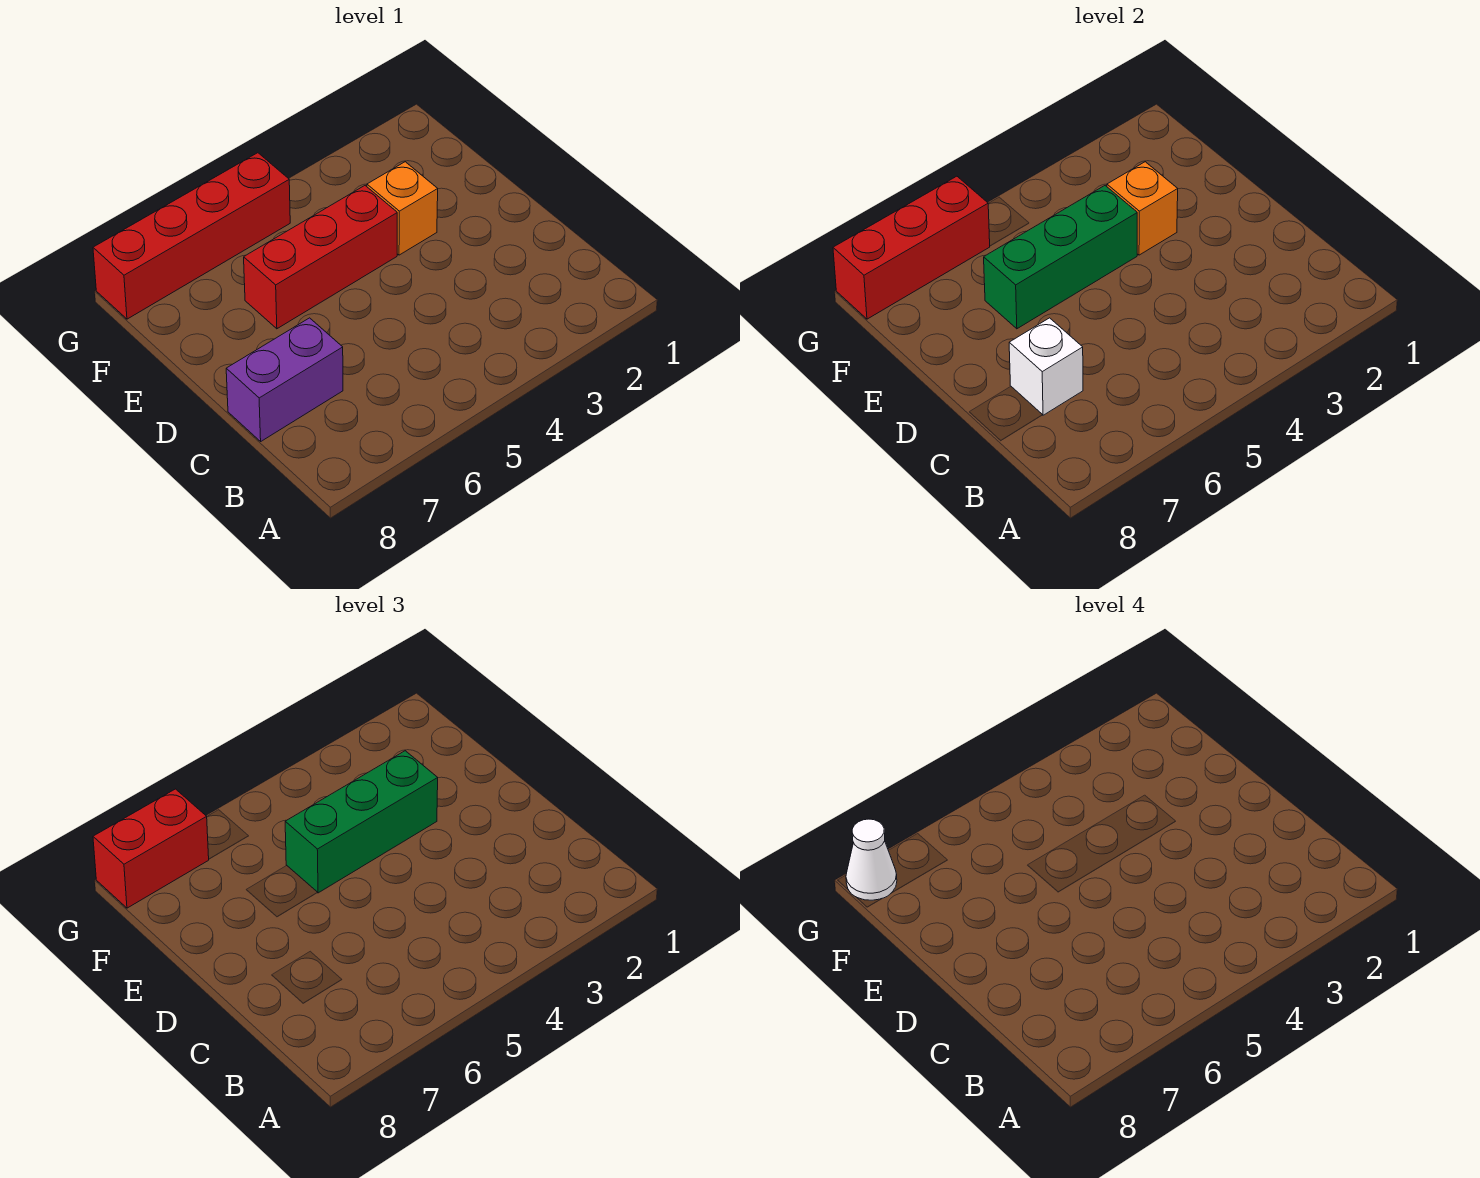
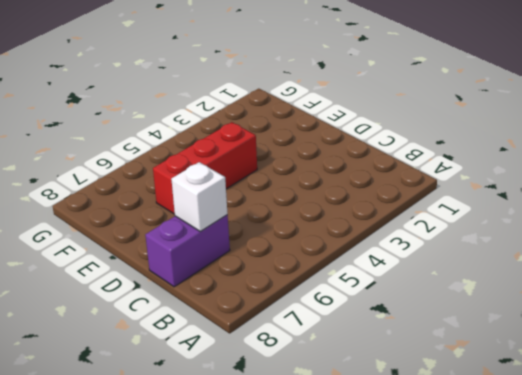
none -> orange brick E3 level 1
none -> red brick G5:G8 level 1

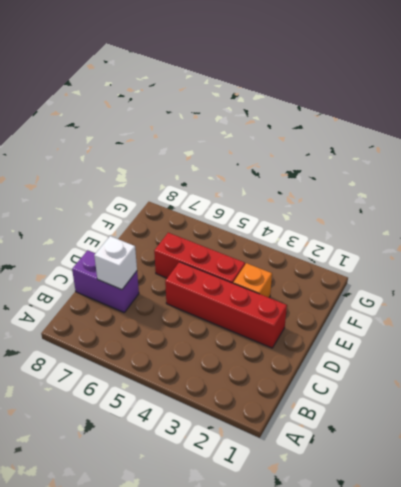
red brick D2:D5 level 1 -> red brick G5:G8 level 1
none -> orange brick E3 level 2
none -> green brick E4:E6 level 2

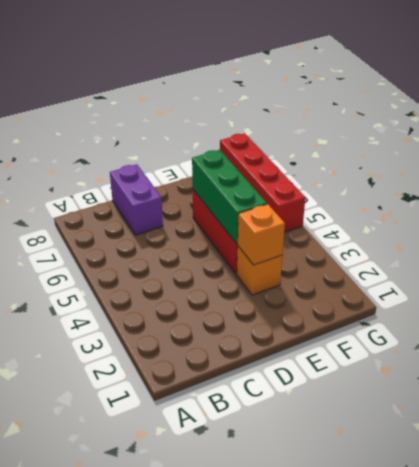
none -> white brick C7 level 2
none -> red brick G6:G8 level 2

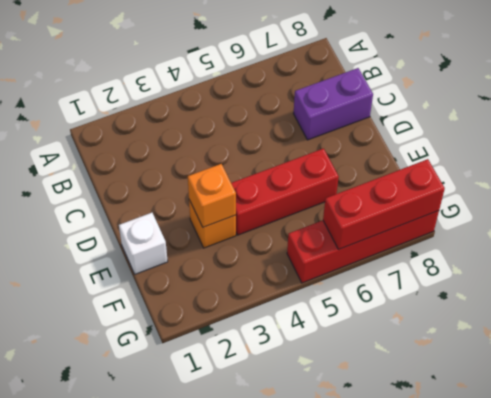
white brick E1 level 1 -> white brick C7 level 2
none -> green brick E4:E6 level 2
none -> green brick E3:E5 level 3

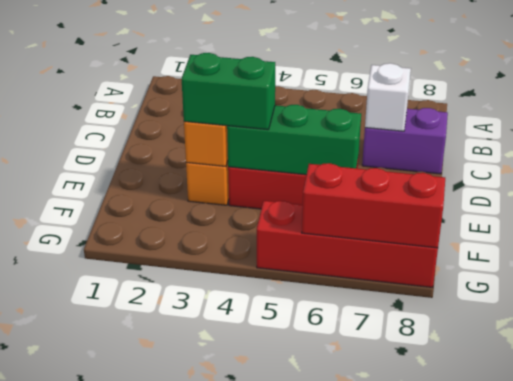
green brick E3:E4 level 3 -> green brick E3:E5 level 3
none -> red brick G7:G8 level 3
none -> white cone G8 level 4

